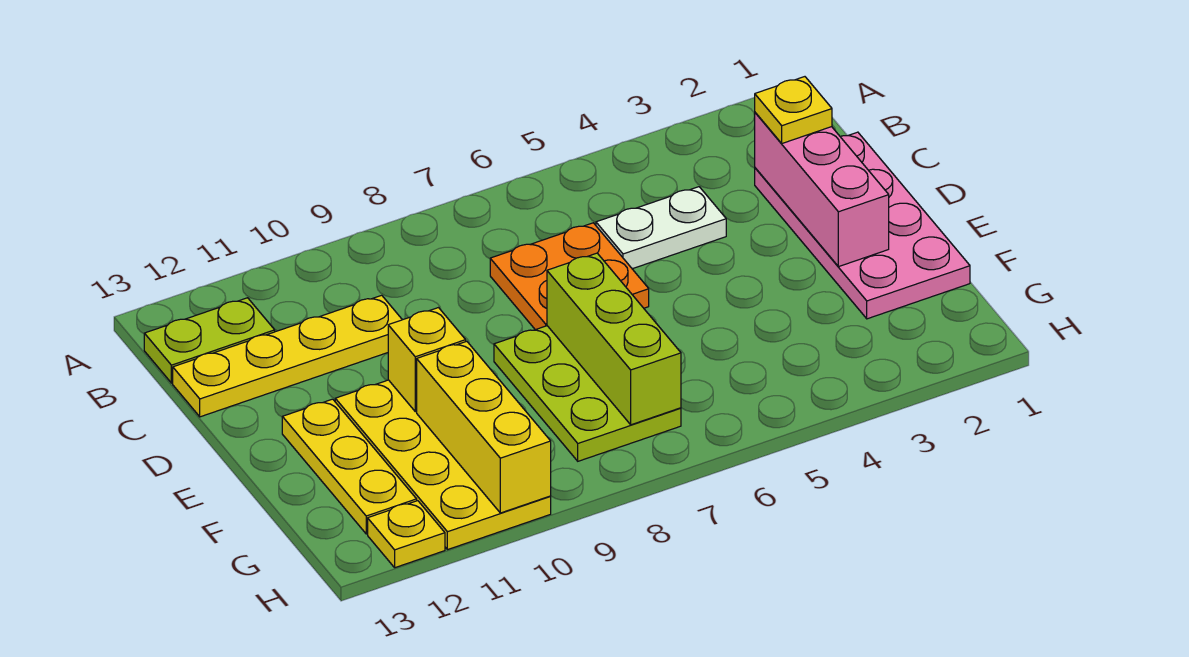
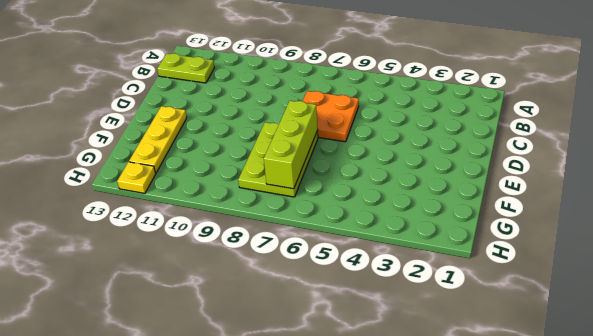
none -> pink plate C1:F2 level 1
none -> white plate C4:C5 level 1
none -> yellow plate C10:C13 level 1

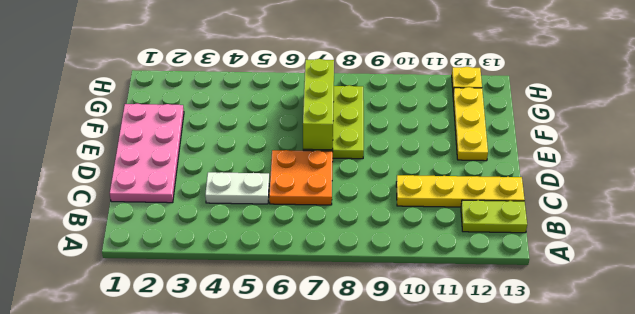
none -> yellow plate E10:H11 level 1
none -> pink brick C2:E2 level 2
none -> yellow brick E10 level 2

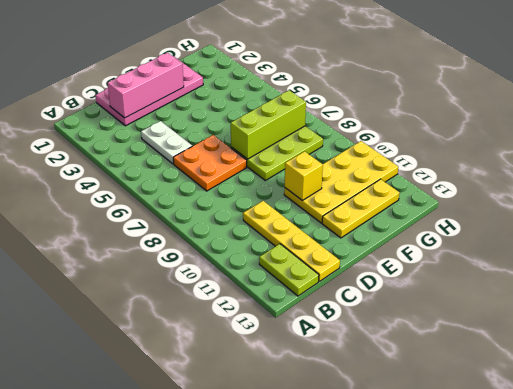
none -> yellow plate H12 level 1
none -> yellow brick F10:H10 level 2
none -> yellow plate C2 level 3

